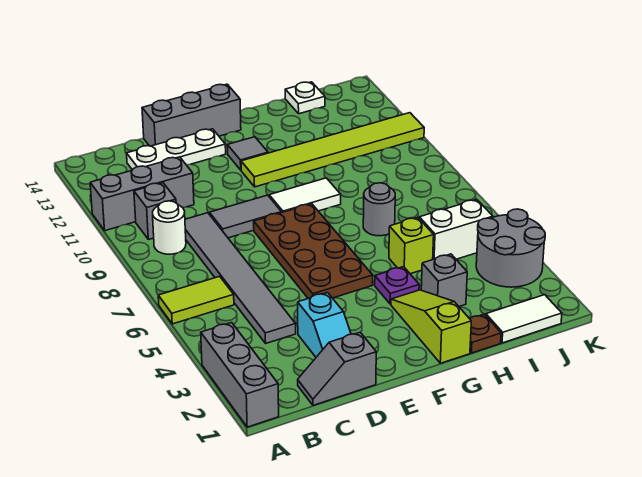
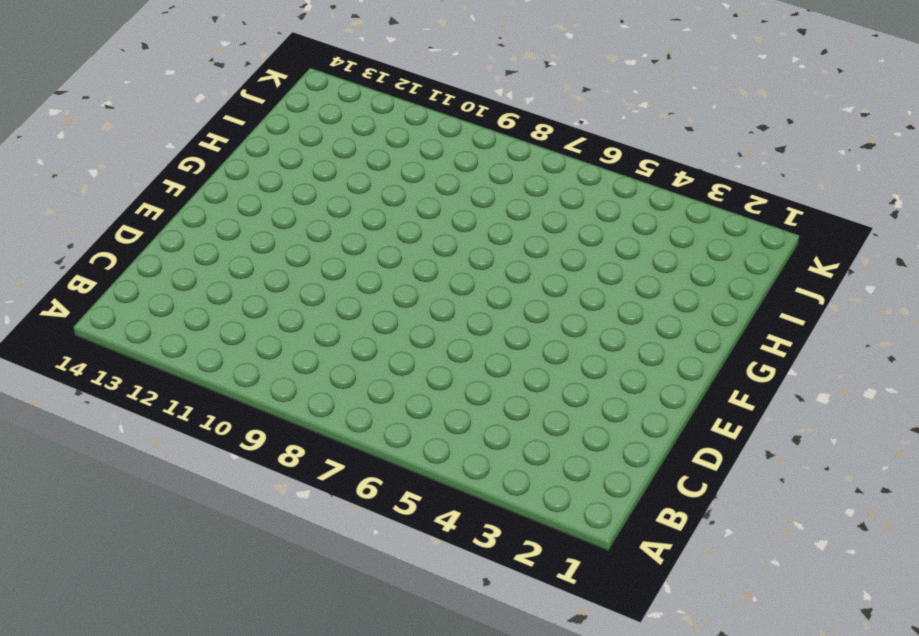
none -> grey brick A1:A3 level 1
none -> lime tile A6:B6 level 1
none -> grey brick A11:C11 level 1

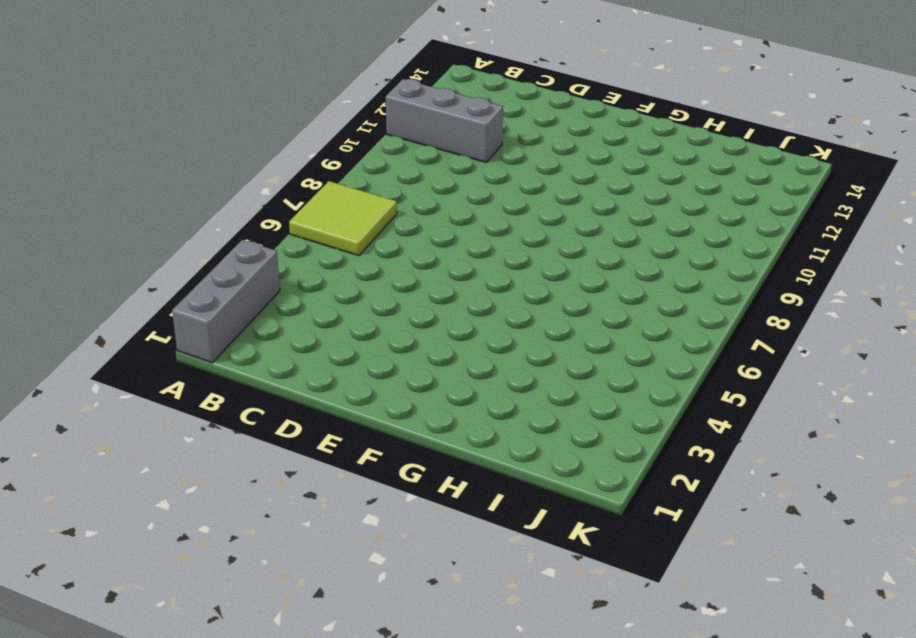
lime tile A6:B7 level 1 -> lime tile A6:B6 level 1
none -> white round brick B9 level 1
none -> grey brick B10 level 1
none -> grey slope C1:D1 level 1 top D

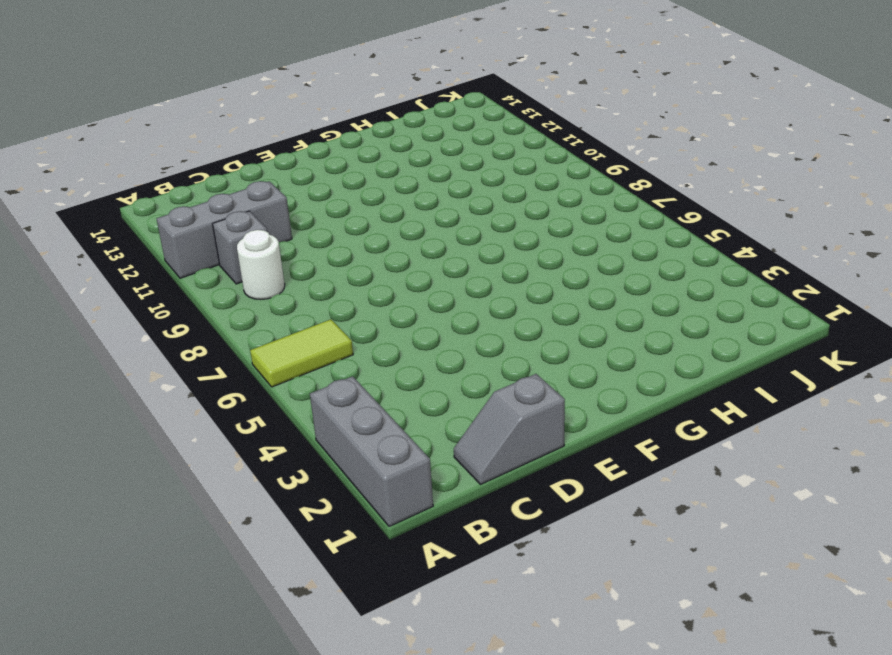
none -> grey tile C4:C9 level 1
none -> white plate C13:E13 level 1
none -> cyan slope D2:D3 level 1 top 3

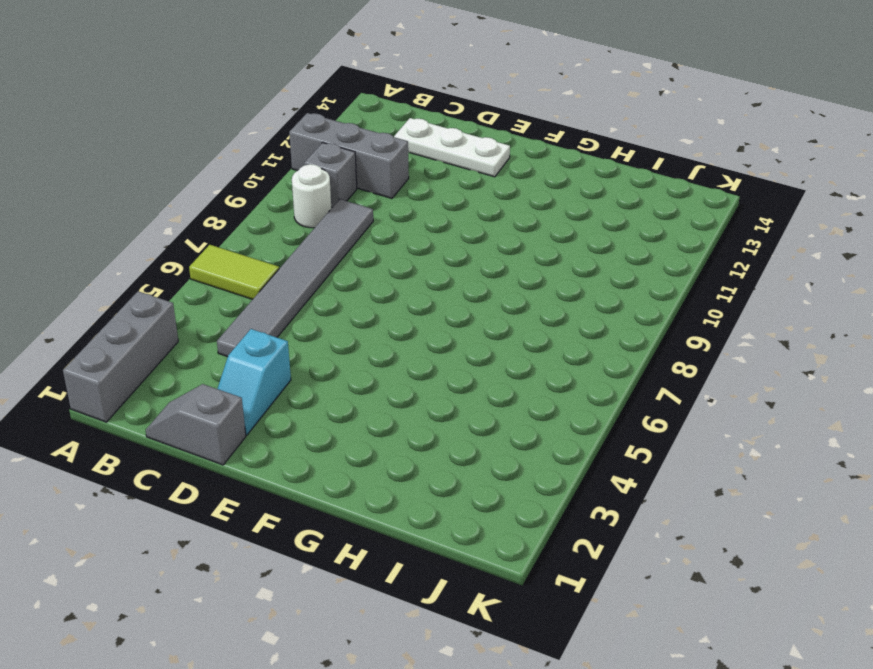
none -> grey tile D9:E9 level 1
none -> grey brick D14:F14 level 1
none -> brown plate E5:F8 level 1

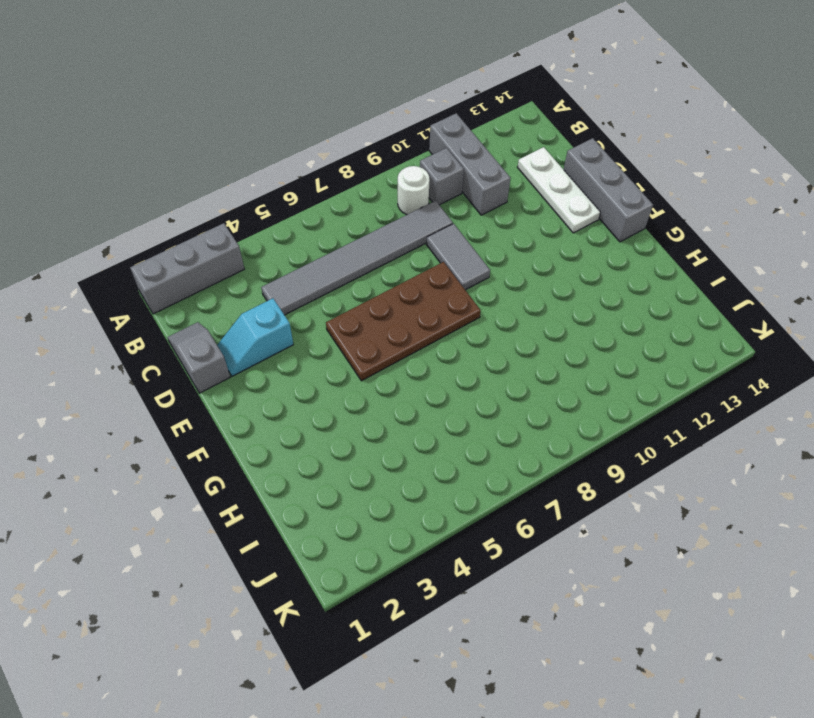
none -> lime tile A6:B6 level 1
none -> white tile F9:G9 level 1
none -> lime tile F11:K11 level 1

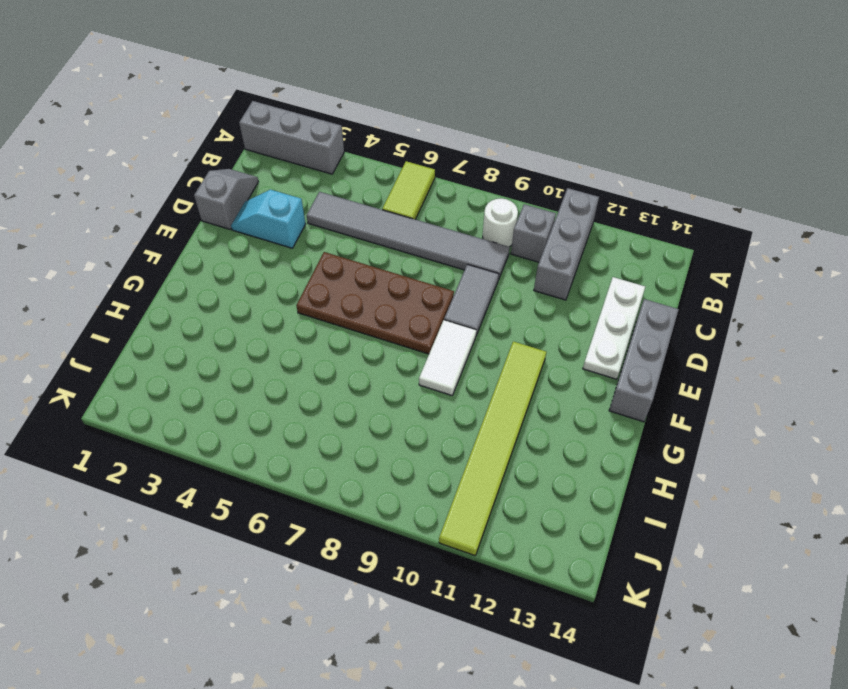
none -> grey tile F12 level 1
none -> lime slope G1:G3 level 1 top 1
none -> purple plate G4 level 1

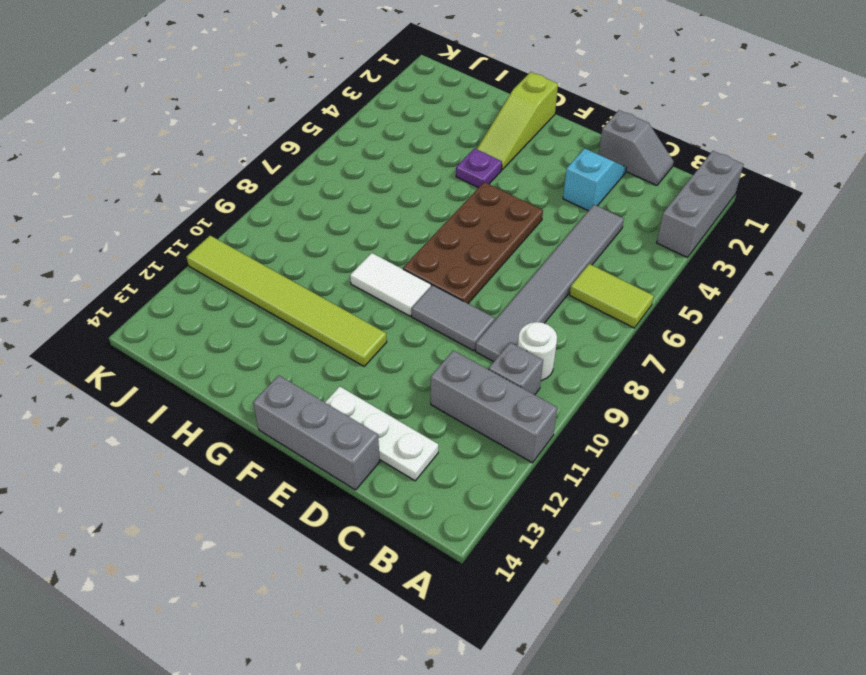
none -> grey tile F12 level 1
none -> brown plate H1 level 1
none -> grey brick H3 level 1

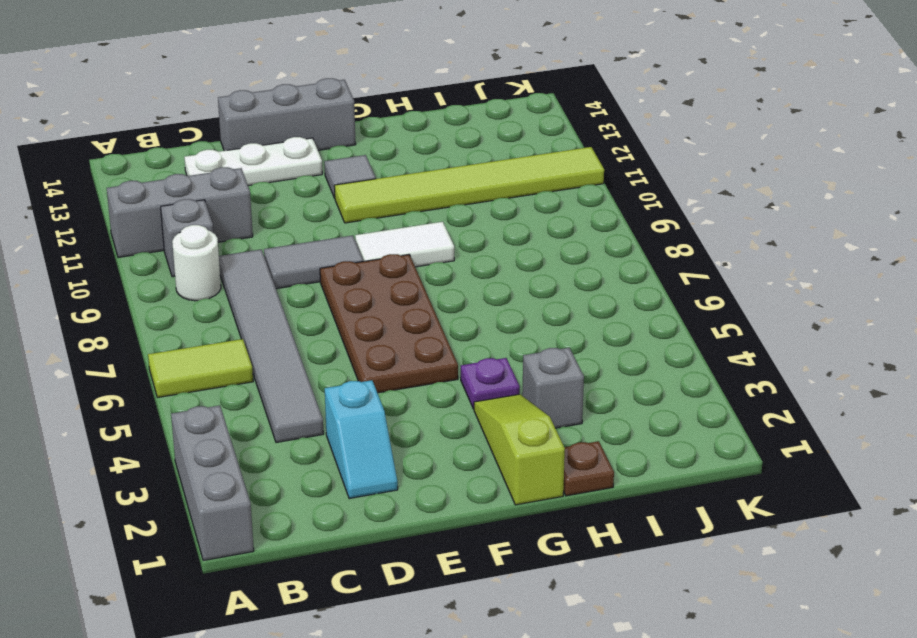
none -> grey slope C1:D1 level 1 top D
none -> lime brick H5 level 1
none -> grey round brick H7 level 1

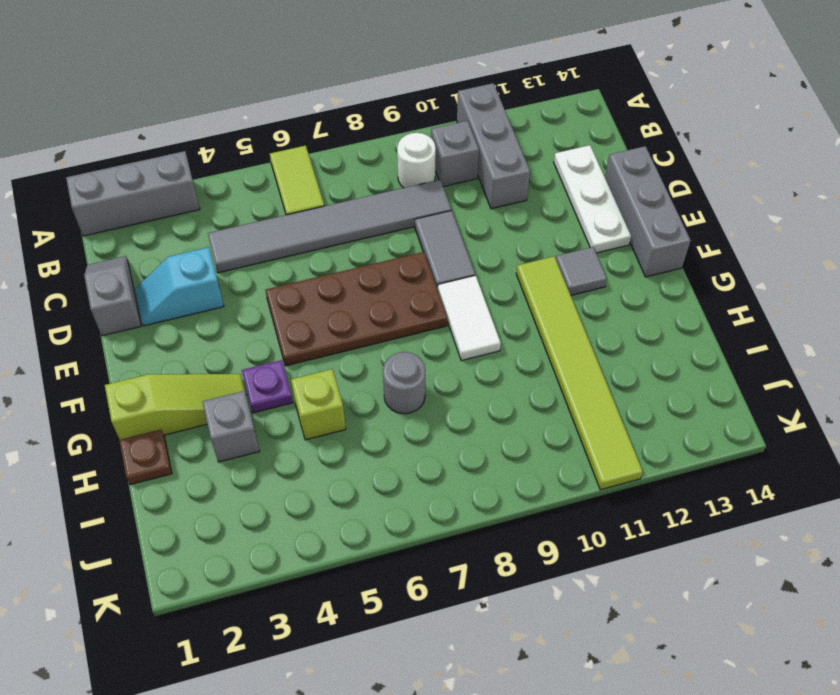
none -> white tile I1:J1 level 1
none -> white brick I5:J5 level 1
none -> white plate I14 level 1

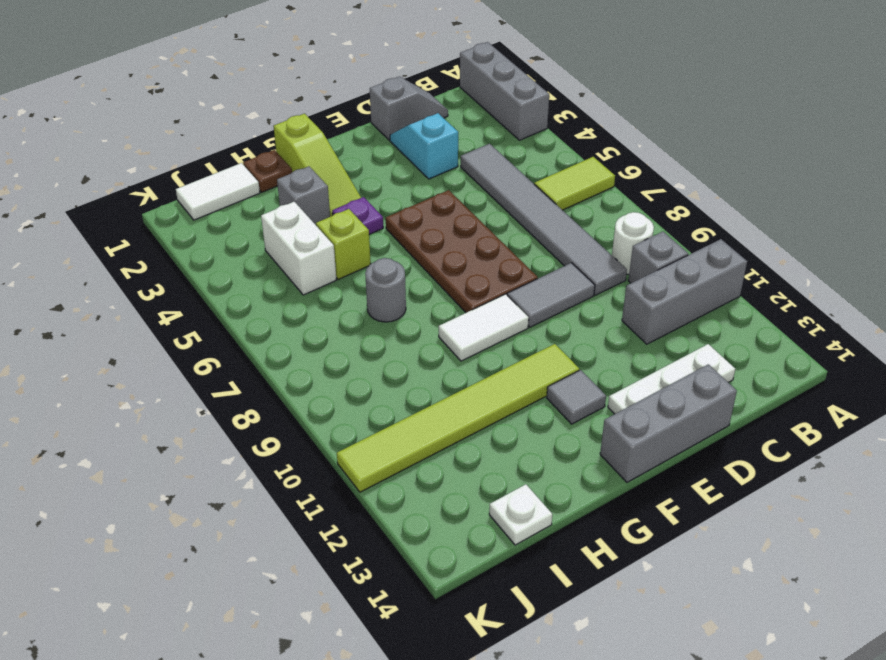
white brick I4:I5 level 1 -> white brick I5:J5 level 1
none -> grey round brick J3:K4 level 1

